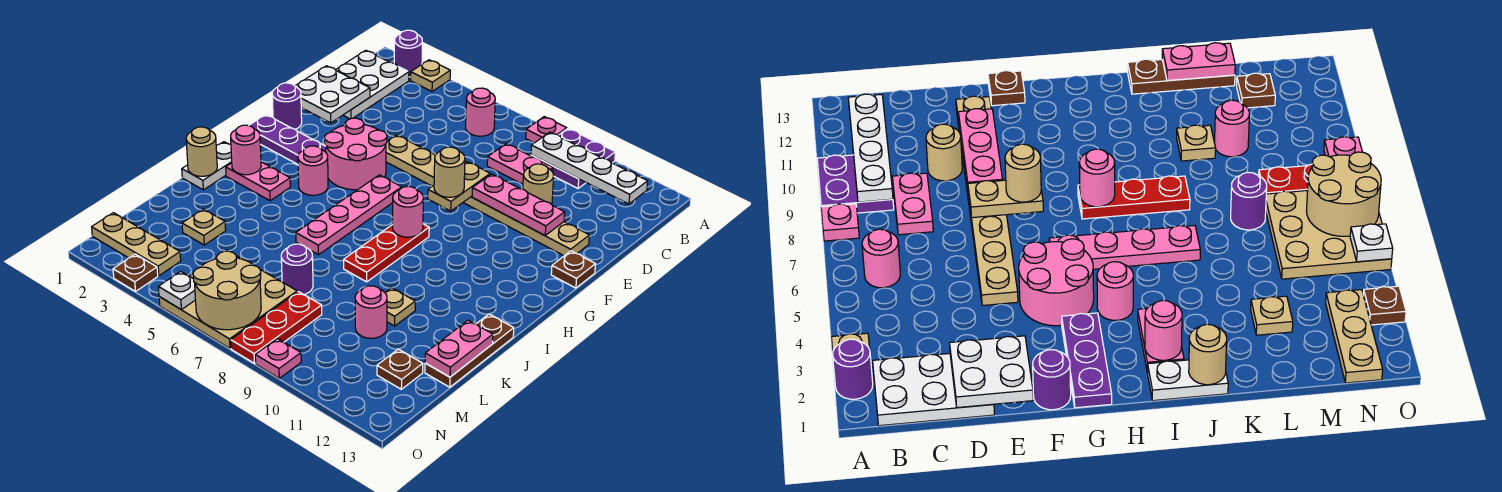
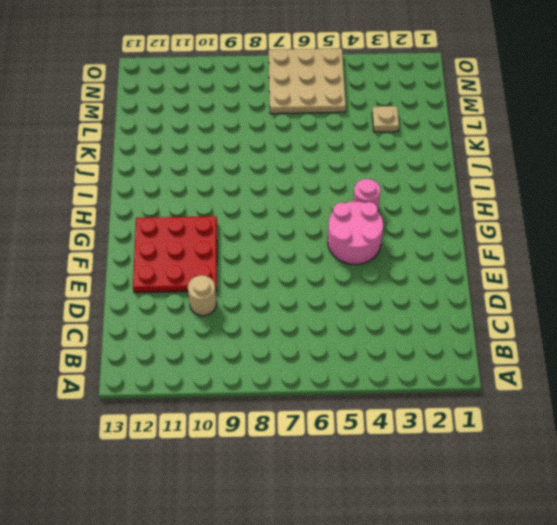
red plate E10:G12 level 1 -> tan plate E5:E12 level 1
none -> purple round brick A2 level 1
none -> tan plate A3 level 1
none -> pink plate A8 level 1
none -> purple plate A9:B10 level 1

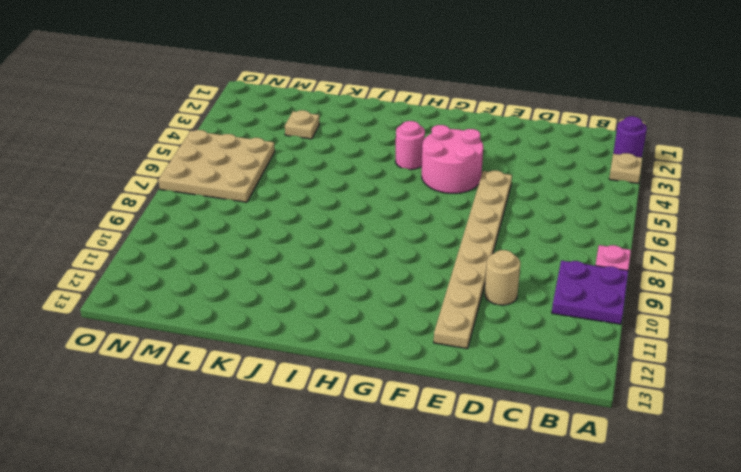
none -> white plate B1:D2 level 1
none -> pink round brick B6 level 1
none -> pink plate C8:C9 level 1
none -> purple round brick F1 level 1

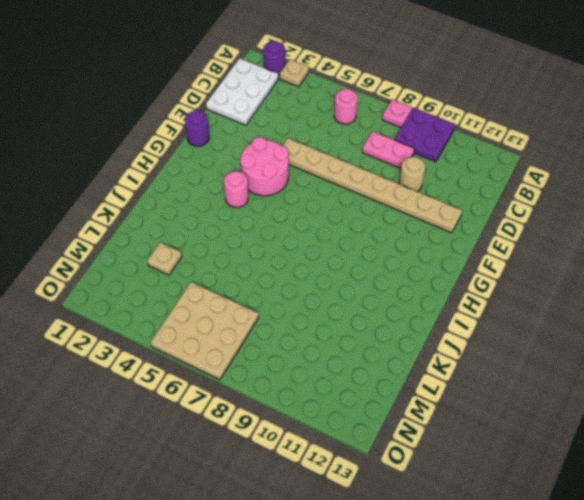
none -> brown plate F13 level 1
none -> purple plate G1:G3 level 1
none -> pink plate G6:J6 level 1
none -> red plate H8:J8 level 1

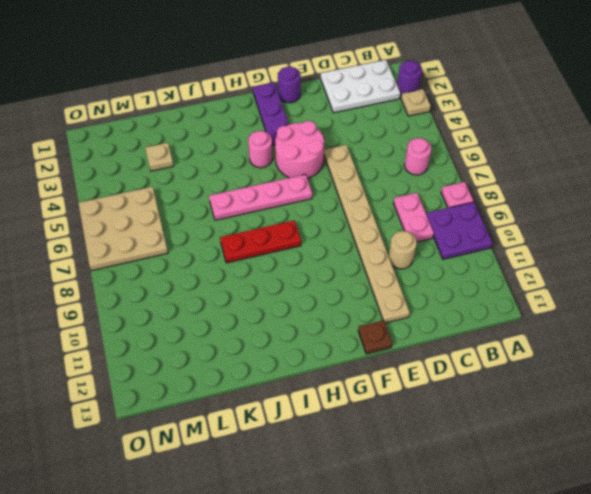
none -> white plate I1:J1 level 1
none -> pink plate I2:I3 level 1
none -> brown plate J13:L13 level 1
none -> tan plate K10 level 1

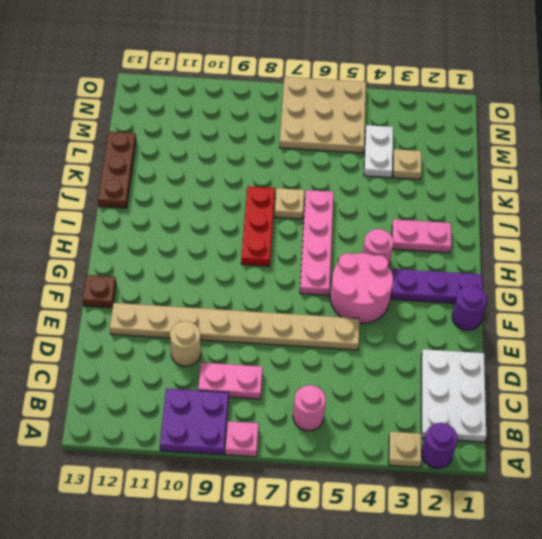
tan plate J7 level 1 -> tan plate K10 level 1
white plate L4:M4 level 1 -> white plate I1:J1 level 1
none -> purple round brick L7 level 1
none -> pink round brick L10 level 1
none -> red plate M8:O8 level 1
none -> brown plate M12 level 1

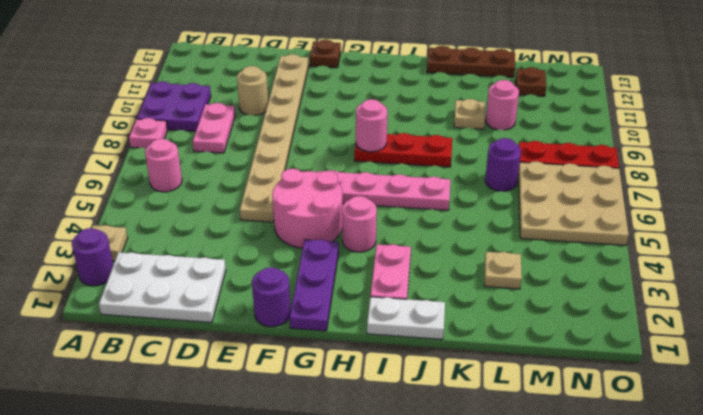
none -> tan plate N1:N3 level 1
none -> brown plate O3 level 1
none -> pink plate O9 level 1
none -> white plate B9:B12 level 2

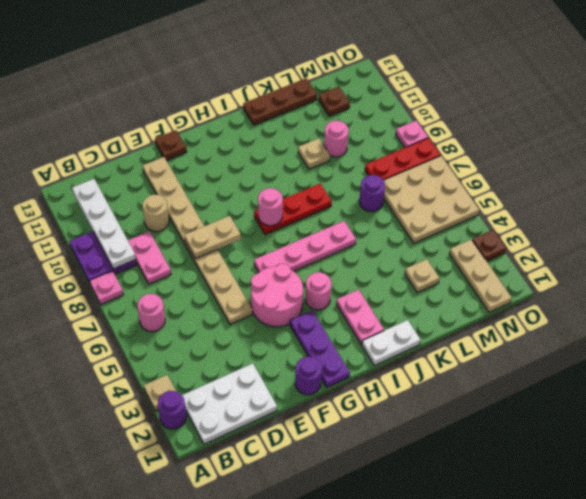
none -> white plate D1:E2 level 2
none -> pink plate E9:E11 level 2
none -> pink round brick I2 level 2
none -> tan round brick J1 level 2

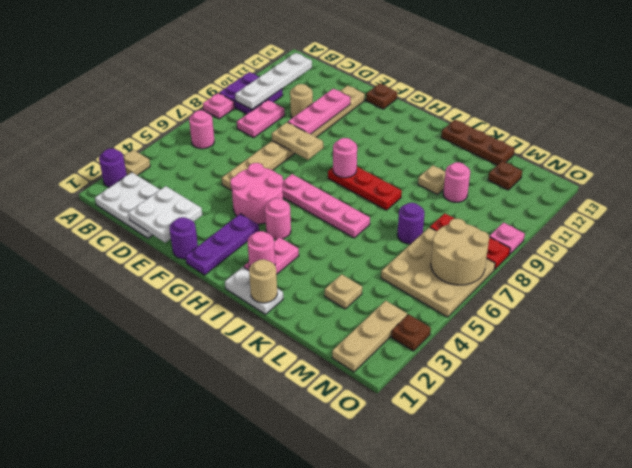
none -> pink plate K13:L13 level 2
none -> white plate O5 level 2
none -> tan round brick F8 level 3

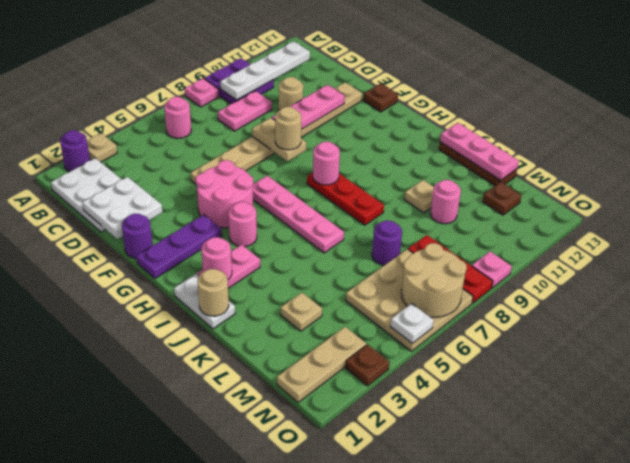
pink plate J13:L13 level 2 -> pink plate K13:L13 level 2

